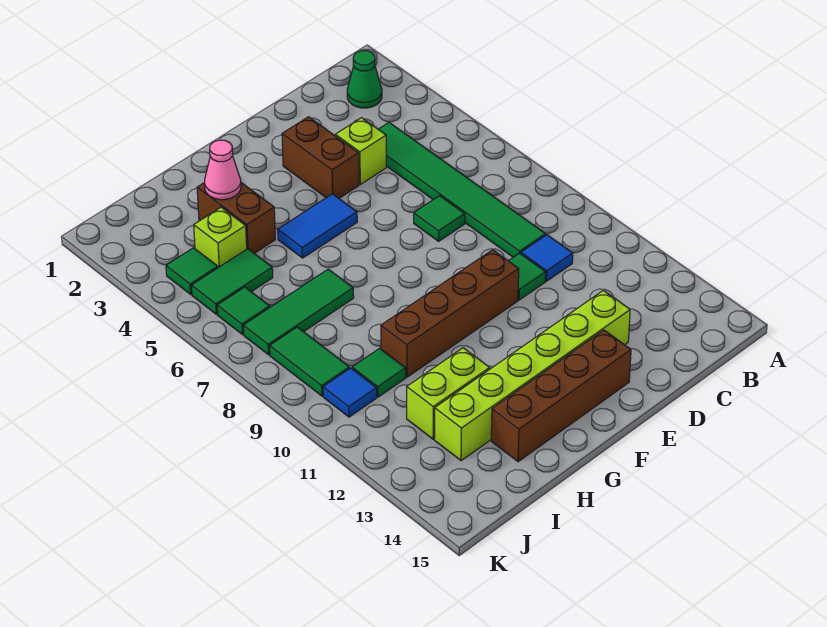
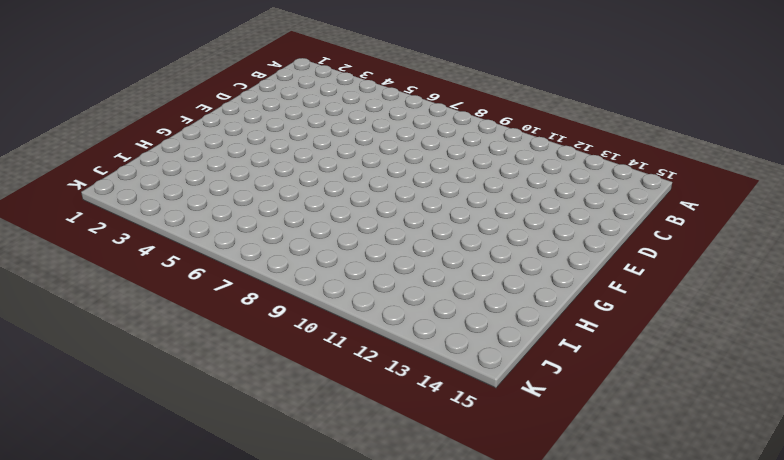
none -> green cone B2 level 1
none -> green tile C4:C9 level 1
none -> blue tile C10 level 1

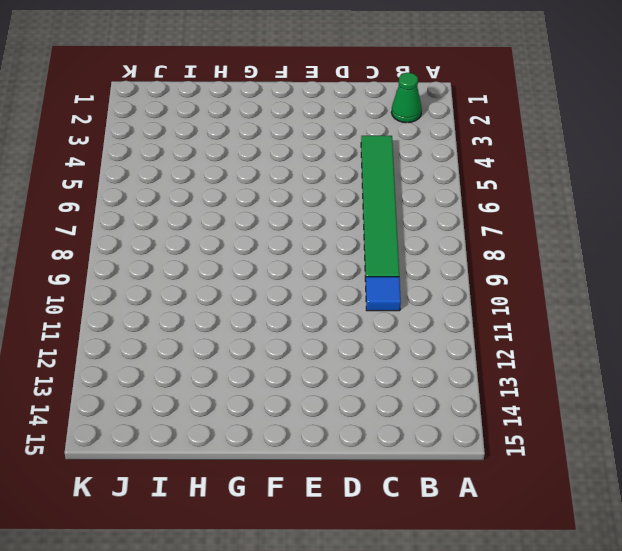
none -> lime brick D4 level 1
none -> green tile D7 level 1
none -> green tile D10 level 1

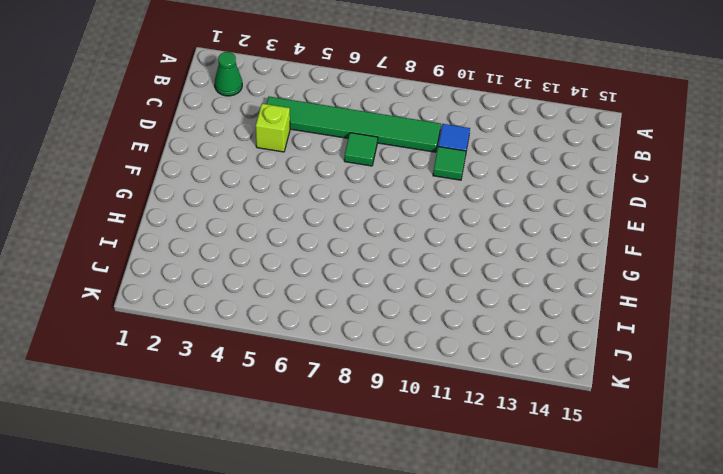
none -> lime brick D13:I13 level 1
none -> brown brick E3:E4 level 1
none -> brown brick E10:H10 level 1

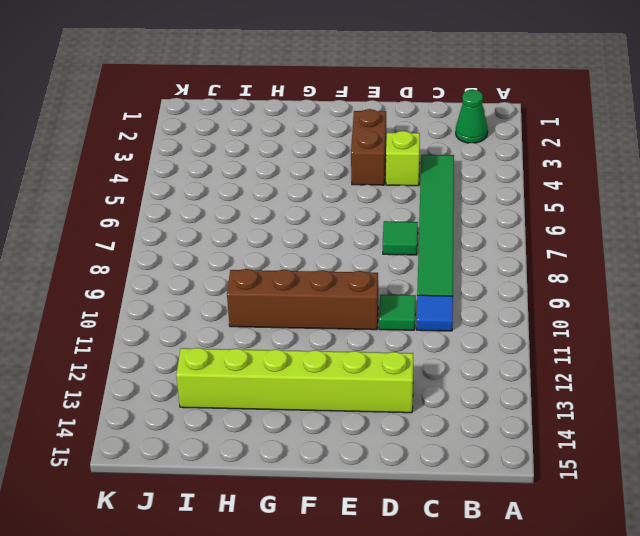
none -> brown brick E14:H14 level 1
none -> blue tile F5:G5 level 1
none -> brown brick H3:H4 level 1

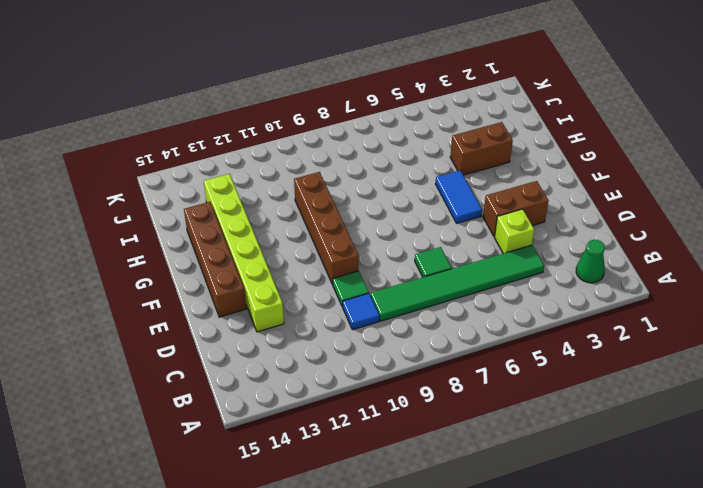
none -> green tile H7:J7 level 1
none -> lime brick H12:I12 level 1
none -> lime brick I4 level 1

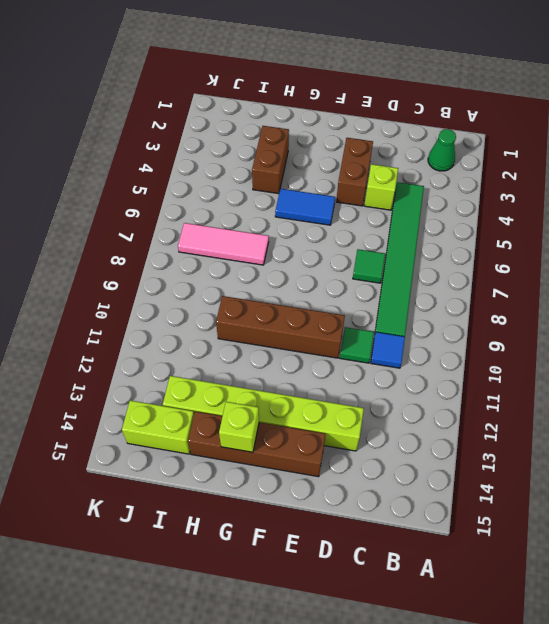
lime brick G14 level 2 -> lime brick I4 level 1
pink tile H7:J7 level 1 -> green tile H7:J7 level 1
lime brick I14:J14 level 1 -> lime brick H12:I12 level 1
none -> green tile I5:J5 level 1
none -> green tile I10 level 1
none -> green tile J4 level 1

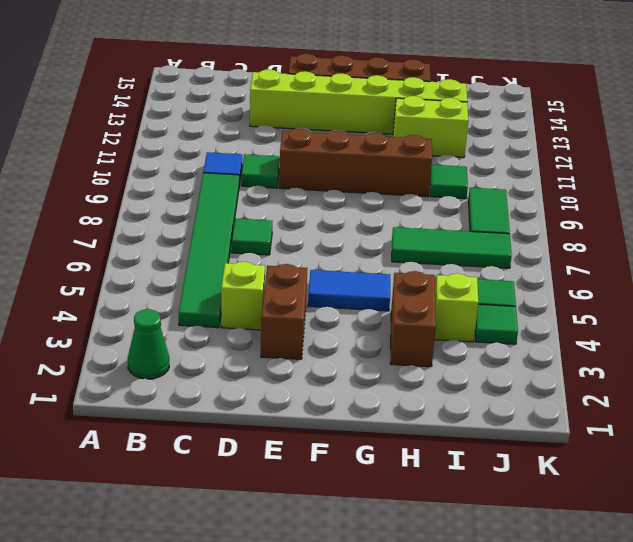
none -> green tile J6 level 1
none -> blue tile J10 level 1
none -> pink cone H3 level 2

